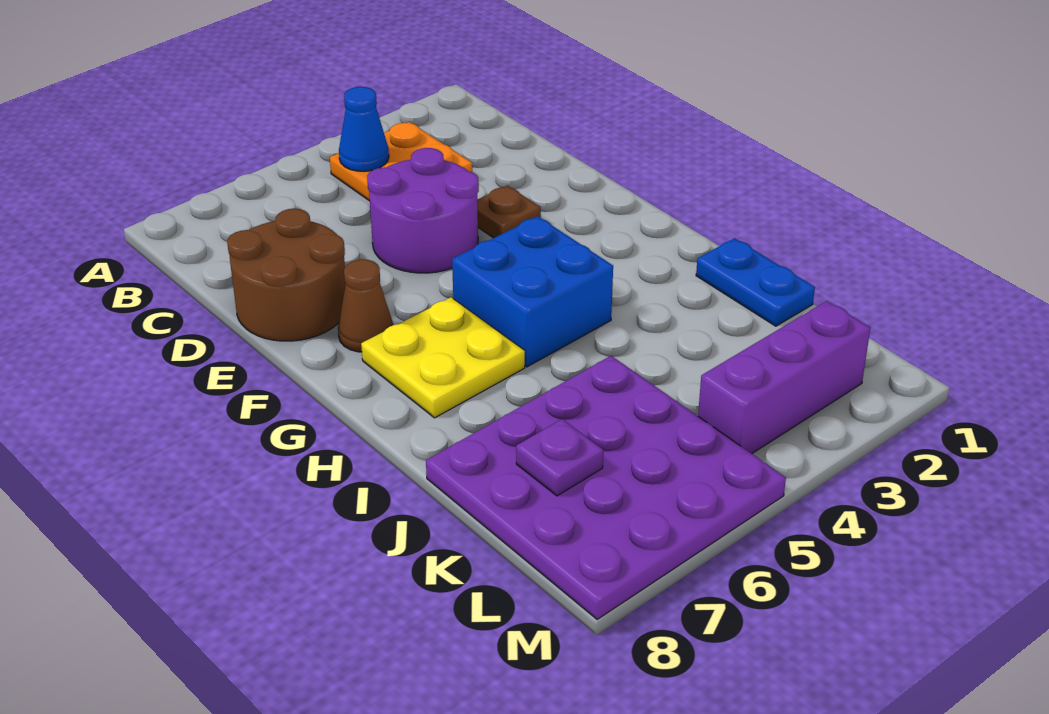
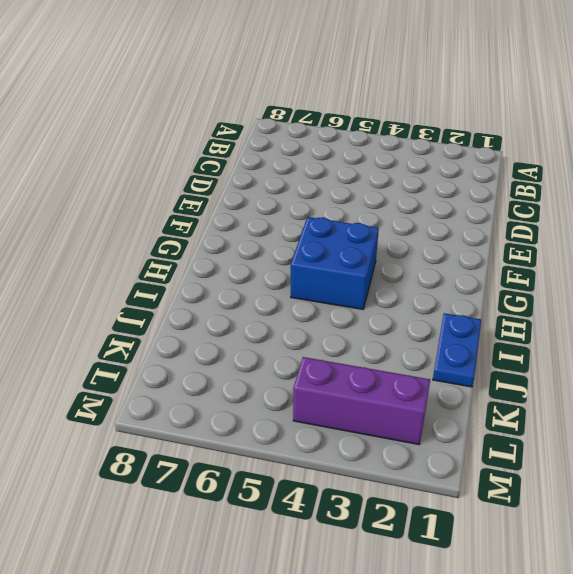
none -> orange plate B3:C4 level 1
none -> purple round brick D4:E5 level 1
none -> brown round brick D7:E8 level 1

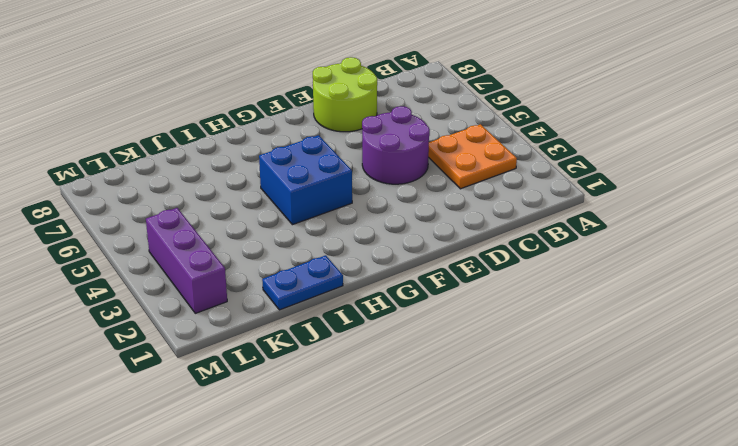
lime round brick D7:E8 level 1 -> brown round brick D7:E8 level 1
none -> brown plate E3 level 1
none -> brown cone F7 level 1
none -> yellow plate G6:H7 level 1

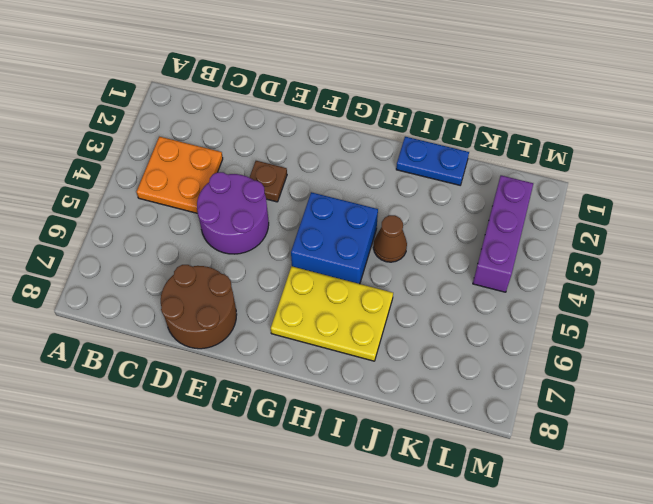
yellow plate G6:I7 level 1 -> yellow plate G6:H7 level 1
brown cone I4 level 1 -> brown cone F7 level 1
none -> purple plate J5:M8 level 1
none -> blue cone B4 level 2
none -> purple plate K7 level 2

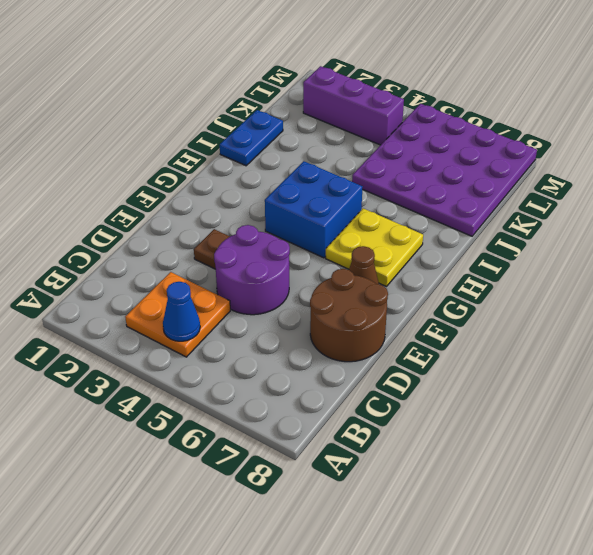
none -> purple plate K7 level 2

